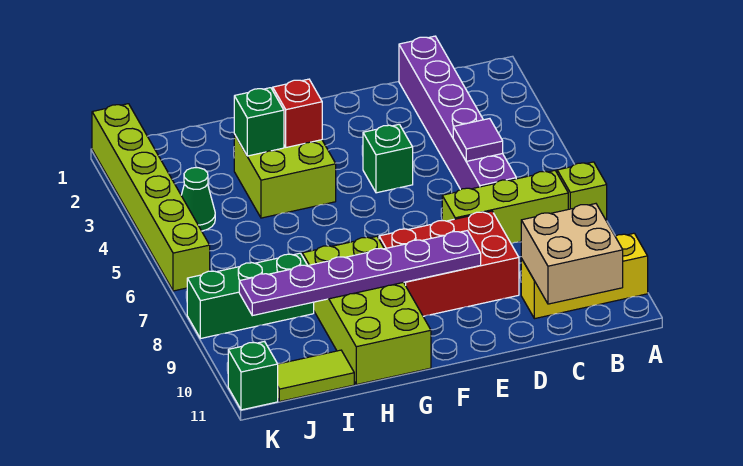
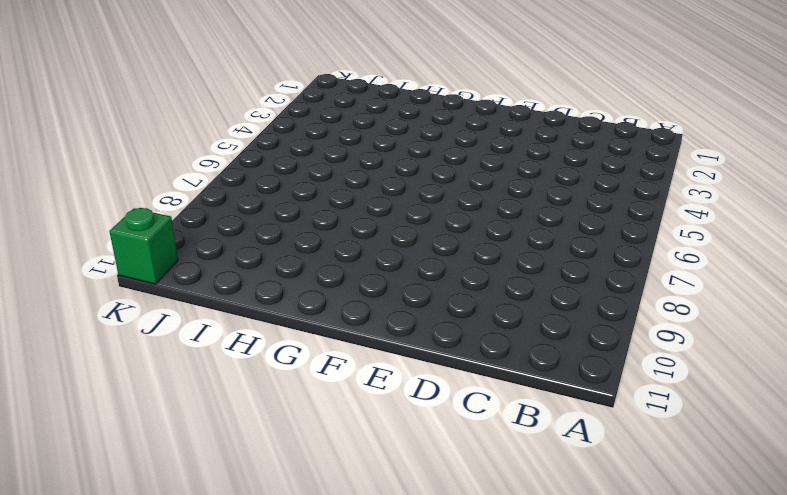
none -> lime brick A7 level 1
none -> yellow brick A10:C10 level 1
none -> lime brick B7:D7 level 1

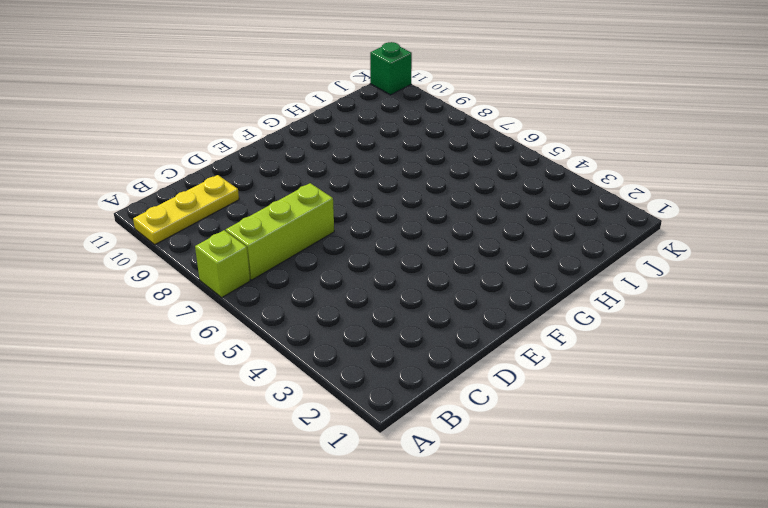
yellow plate A10:C10 level 1 -> yellow brick A10:C10 level 1
none -> purple brick C1:C6 level 1
none -> red brick D8:F9 level 1
none -> green brick E4 level 1

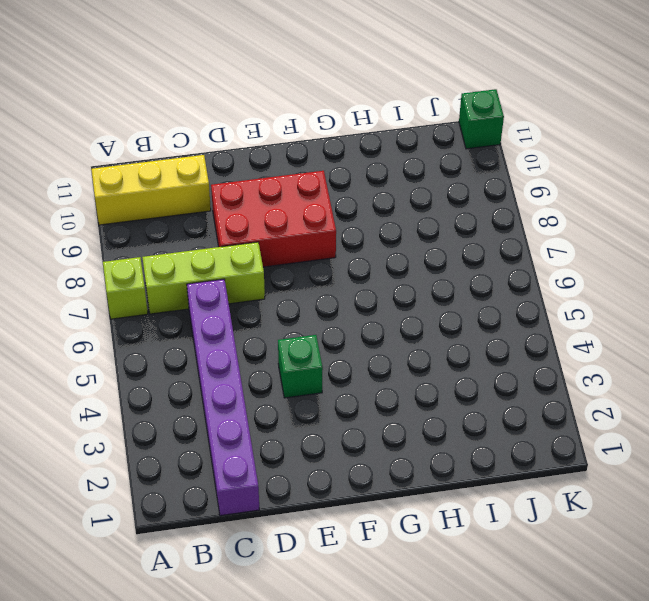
none -> lime brick G3:H4 level 1
none -> lime brick G8:H11 level 1
none -> green brick I8:K8 level 1

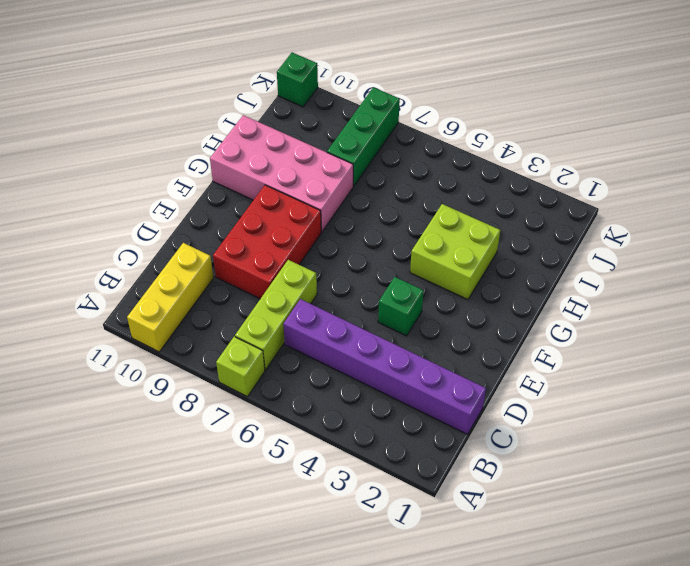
pink brick G8:H11 level 1 -> lime brick G8:H11 level 1
none -> lime tile I11:J11 level 1
none -> green cone J4 level 1
none -> lime brick K1:K6 level 1

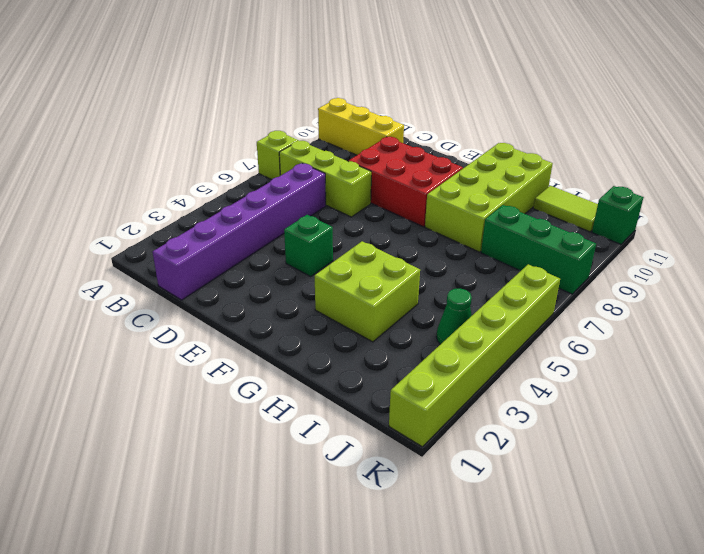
none -> tan brick B10:C11 level 2
none -> purple tile C5 level 2
none -> purple plate E9:J9 level 2

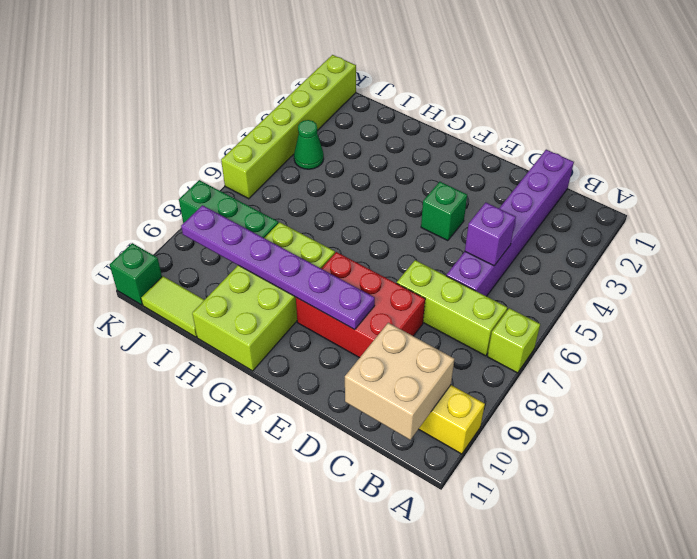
purple brick C5 level 2 -> purple tile C5 level 2
none -> lime brick G3:H4 level 1
none -> red brick G3 level 2
none -> green brick H3 level 2

